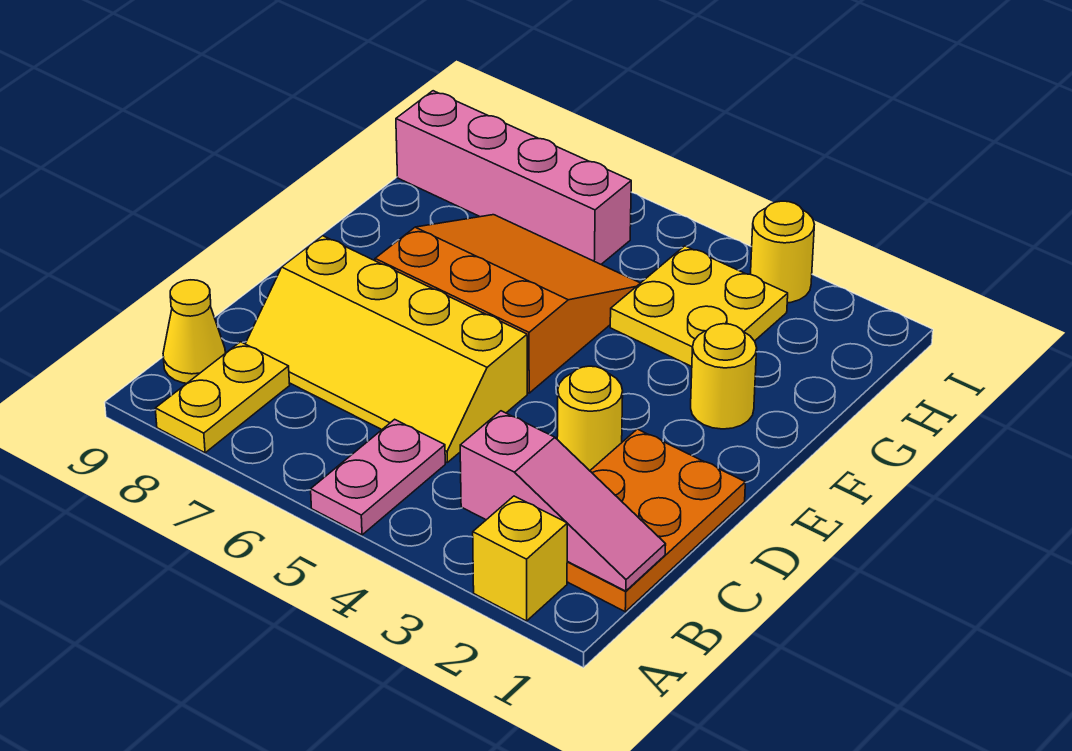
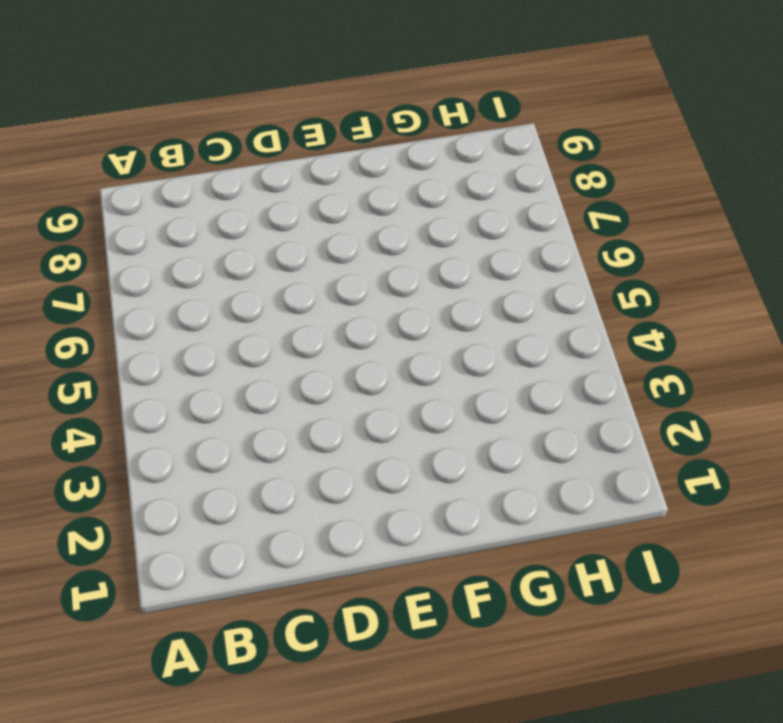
none -> yellow brick A2 level 1
none -> pink plate A5:B5 level 1
none -> yellow plate A8:B8 level 1

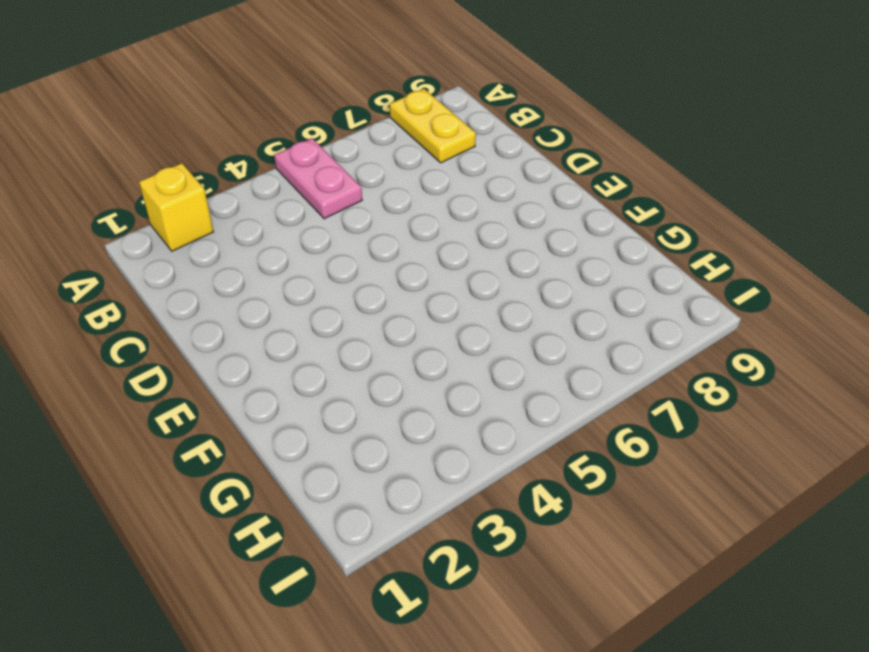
none -> orange plate B1:D2 level 1
none -> yellow cone B9 level 1
none -> yellow slope C5:D8 level 1 top D

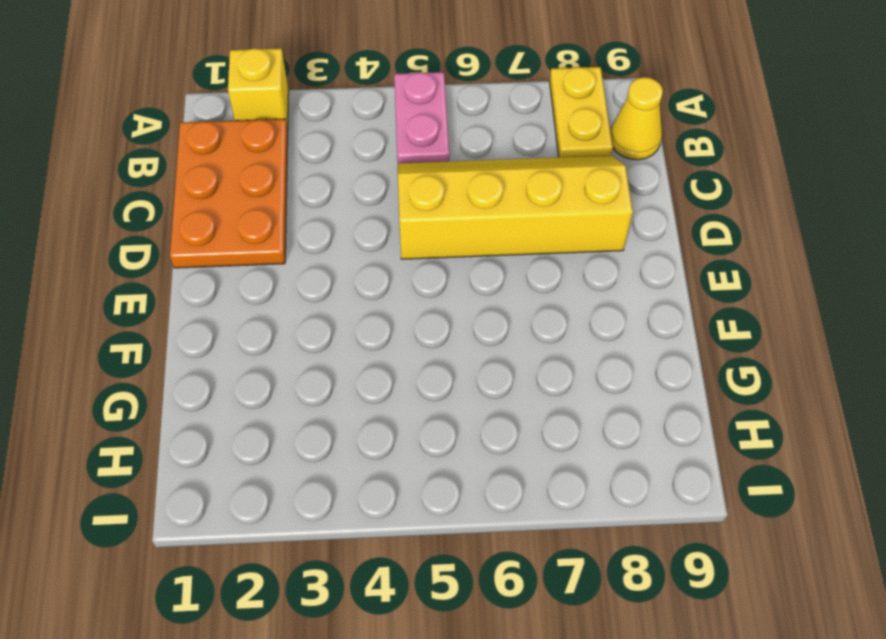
none -> yellow round brick D3 level 1
none -> orange slope E5:G7 level 1 top E
none -> yellow round brick F2 level 1

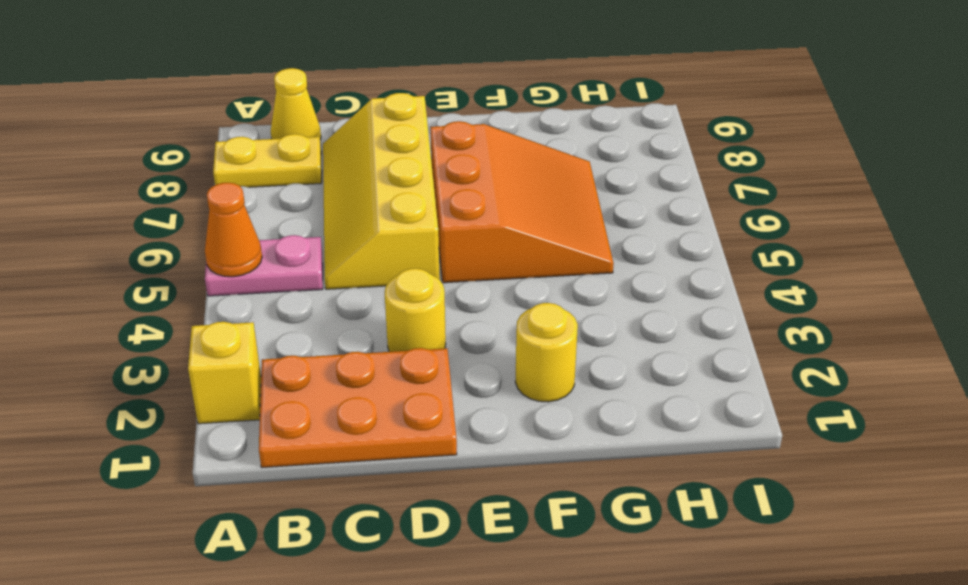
orange cone A5 level 2 -> none
none -> yellow plate G3:H4 level 1
none -> pink brick H6:H9 level 1
none -> yellow round brick I3 level 1

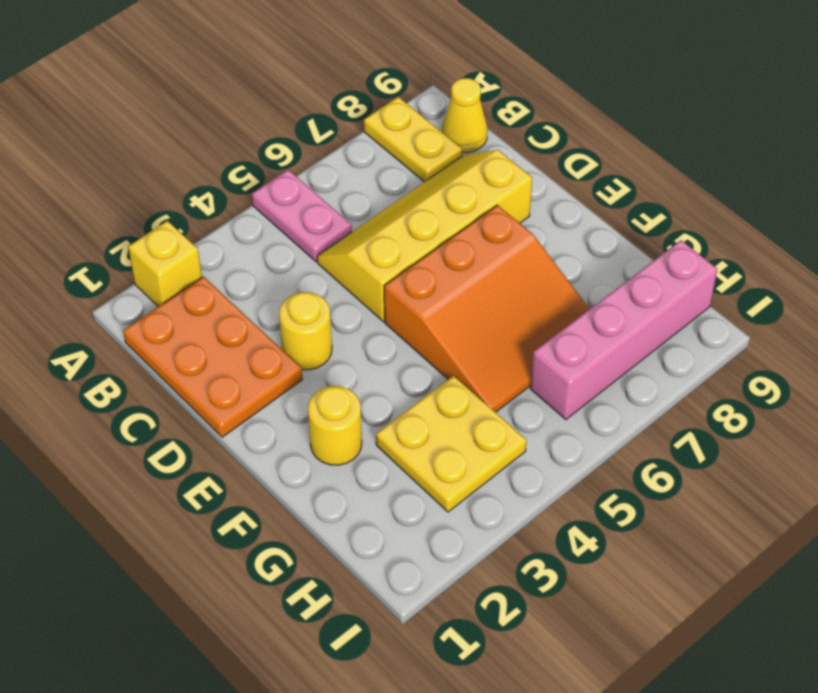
none -> yellow round brick I3 level 1
none -> pink slope B1:B3 level 2 top 3

